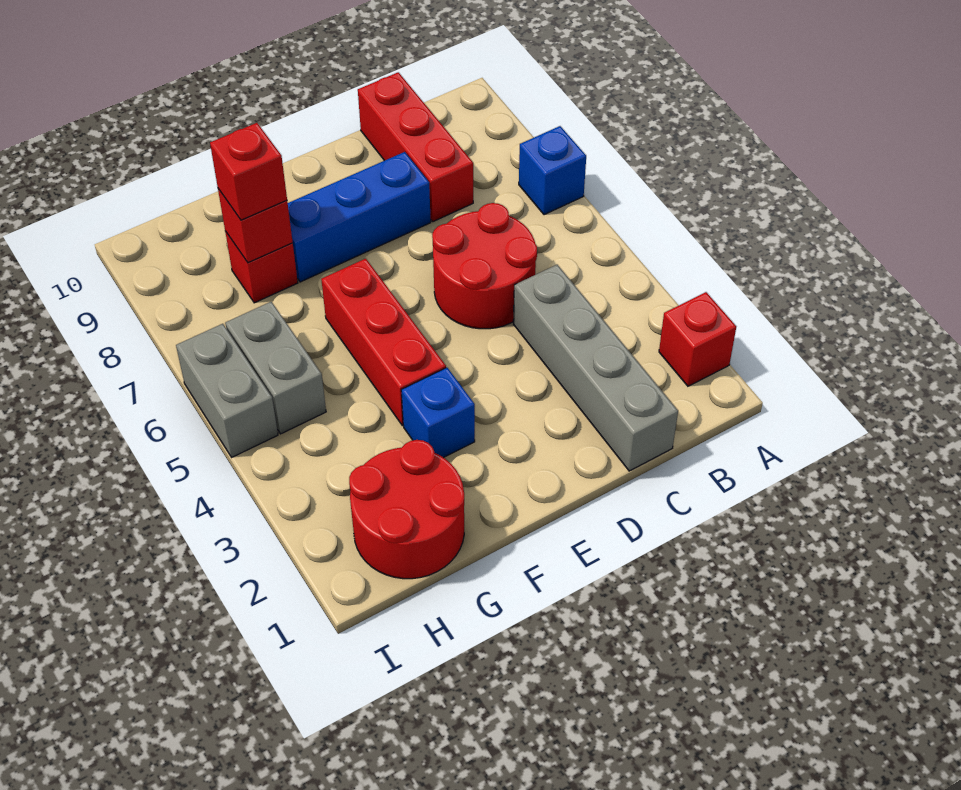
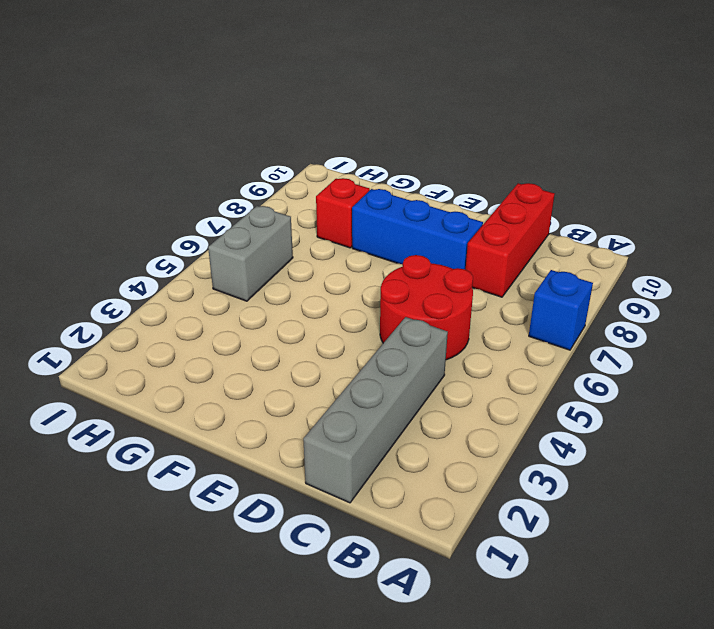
none -> red brick A2 level 1
none -> blue brick F3 level 1
none -> red brick F4:F6 level 1

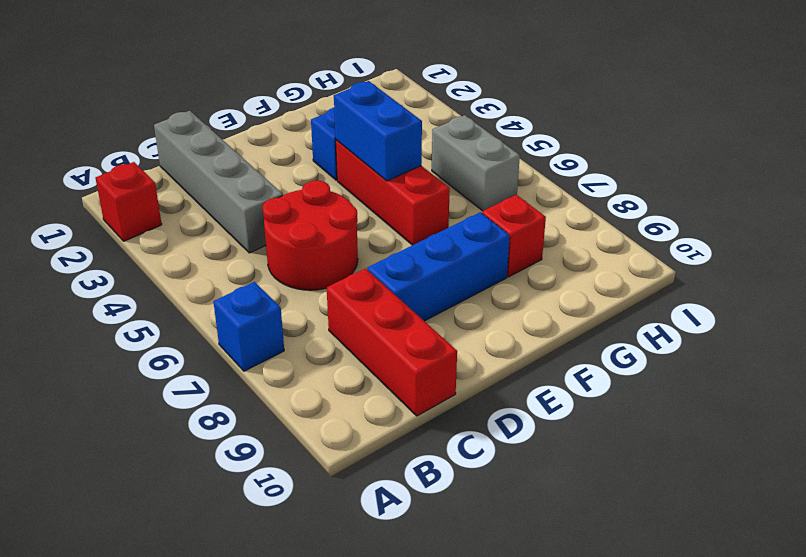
blue brick F4:F5 level 2 -> none
none -> red round brick G1:H2 level 1
none -> grey brick I5:I6 level 1
none -> red brick G8 level 2

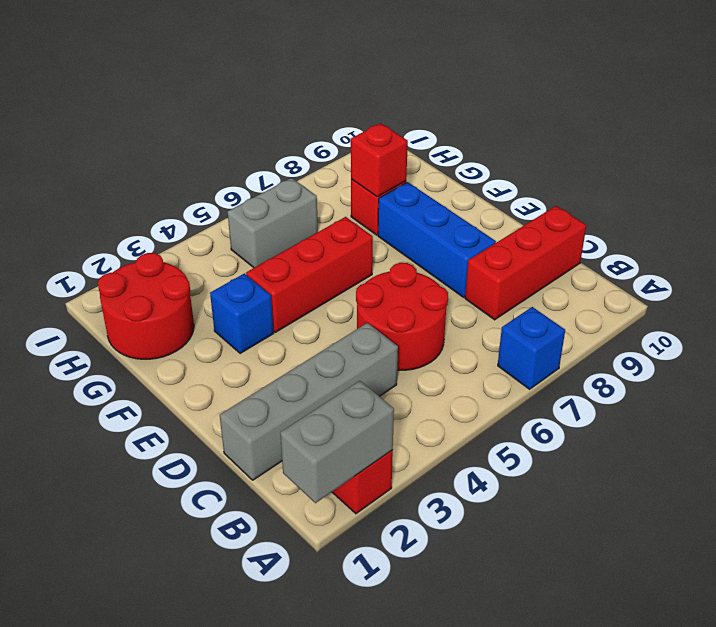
grey brick A1:A2 level 2 -> grey brick I5:I6 level 1
none -> red brick G8 level 3

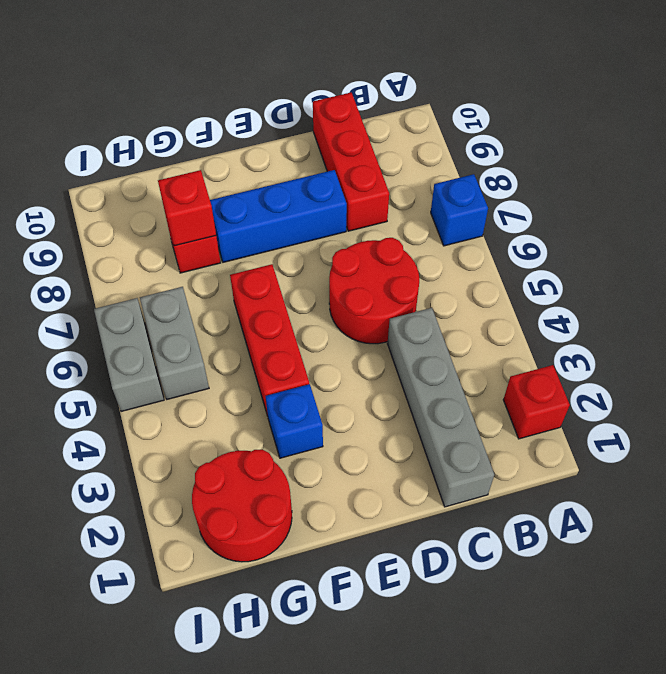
none -> red brick G8 level 3

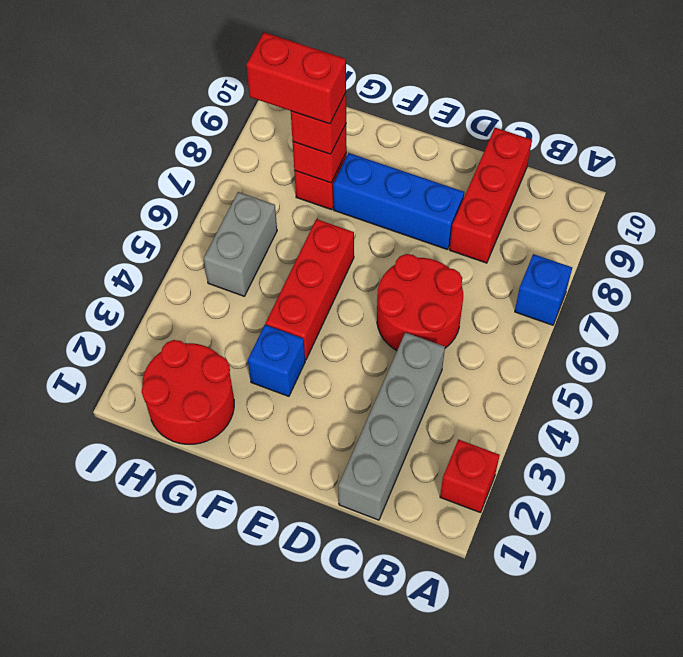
red brick G8:H8 level 4 -> none
none -> grey brick I5:I6 level 1

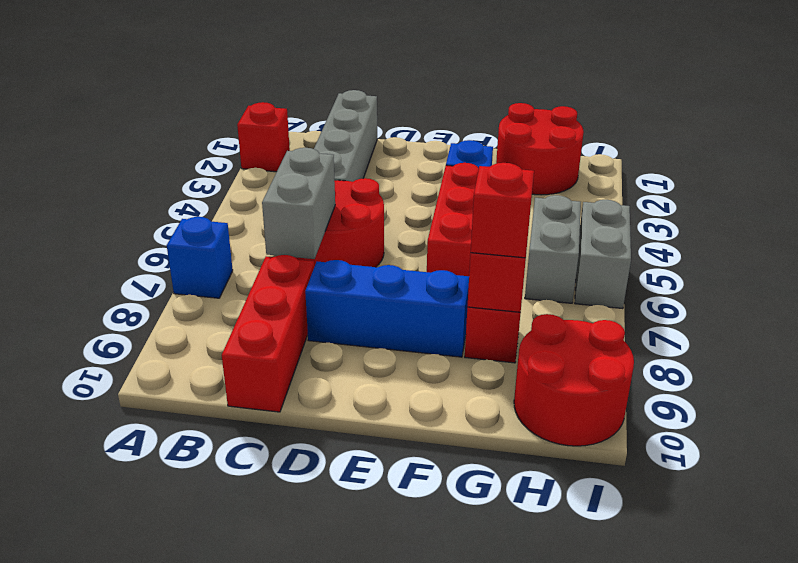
grey brick C6:C7 level 2 -> none
red round brick H9:I10 level 1 -> none

